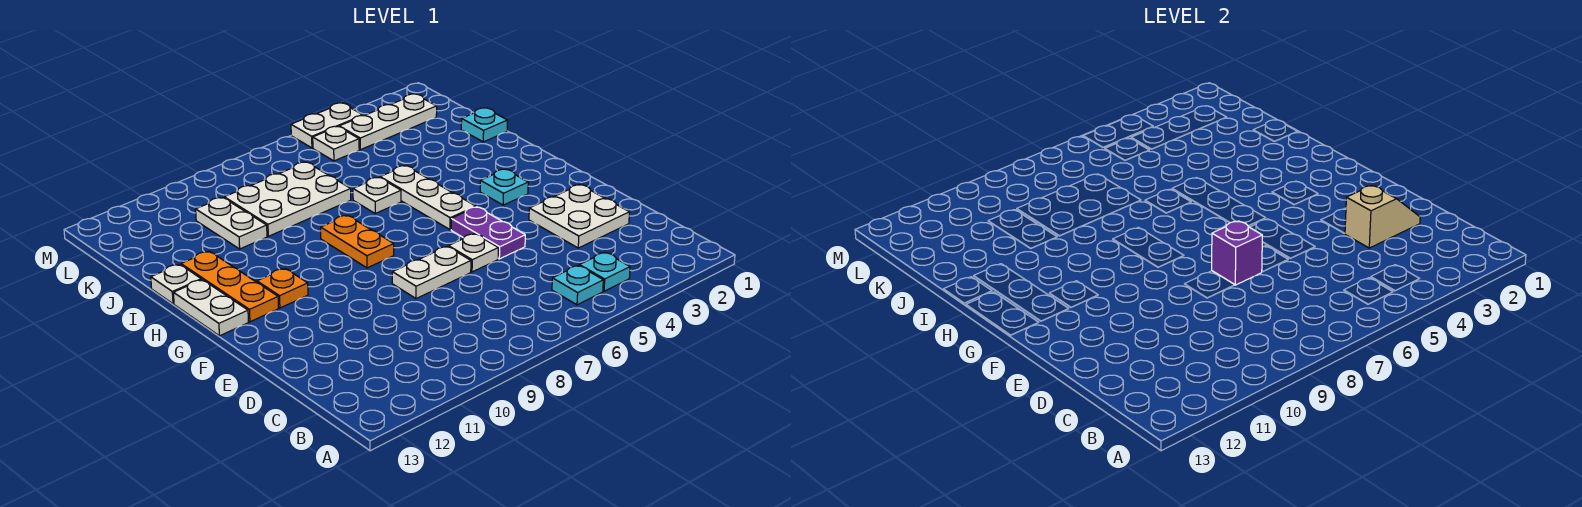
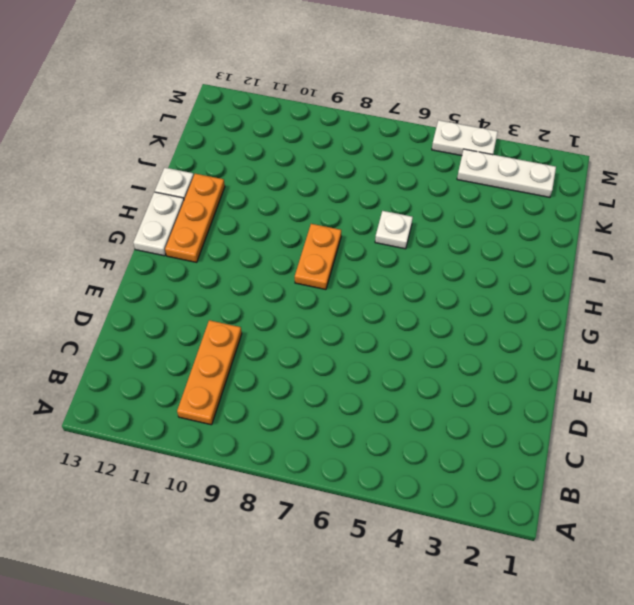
orange plate B10:D10 level 1 -> none
none -> cyan plate B4 level 1
none -> cyan plate B5 level 1
none -> white plate D2:E3 level 1

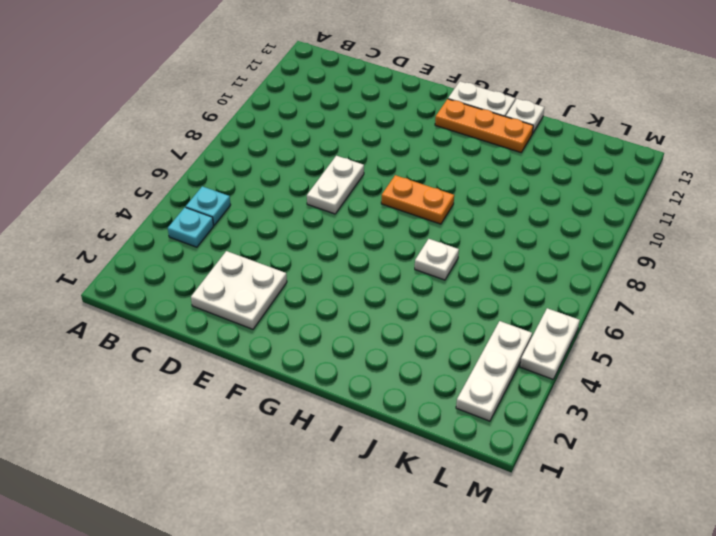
none -> purple plate E5:F5 level 1
none -> white plate E6 level 1
none -> cyan plate G3 level 1

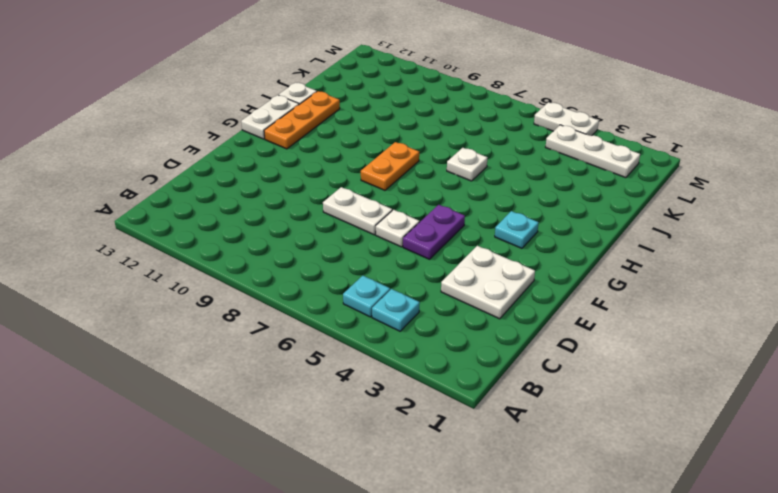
none -> white plate G5:I5 level 1
none -> orange plate G11 level 1
none -> cyan plate J1 level 1

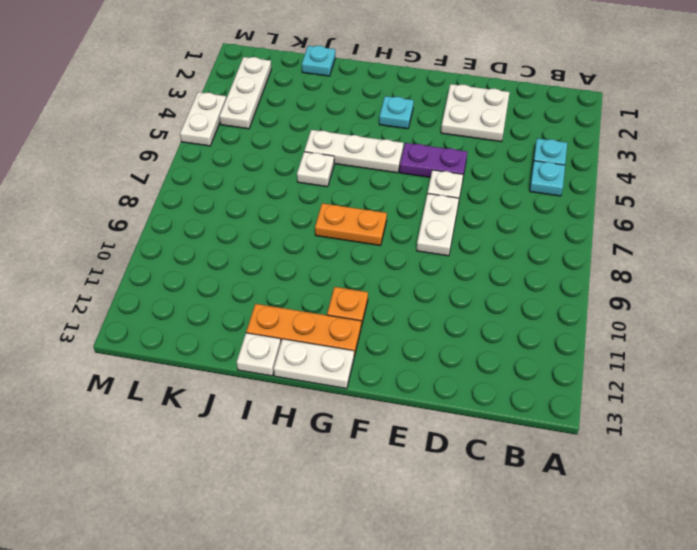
none -> white plate J7:K9 level 1
none -> white plate J10:K10 level 1
none -> white plate L5 level 1

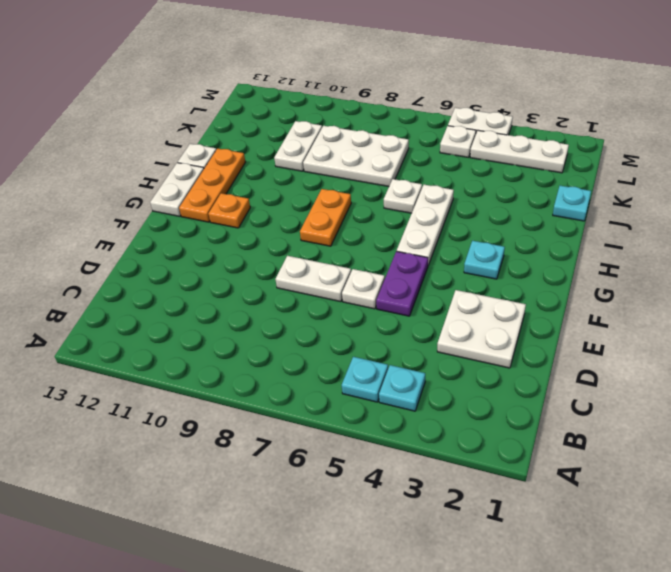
none -> tan slope D2:D3 level 2 top 3
none -> purple brick E7 level 2

